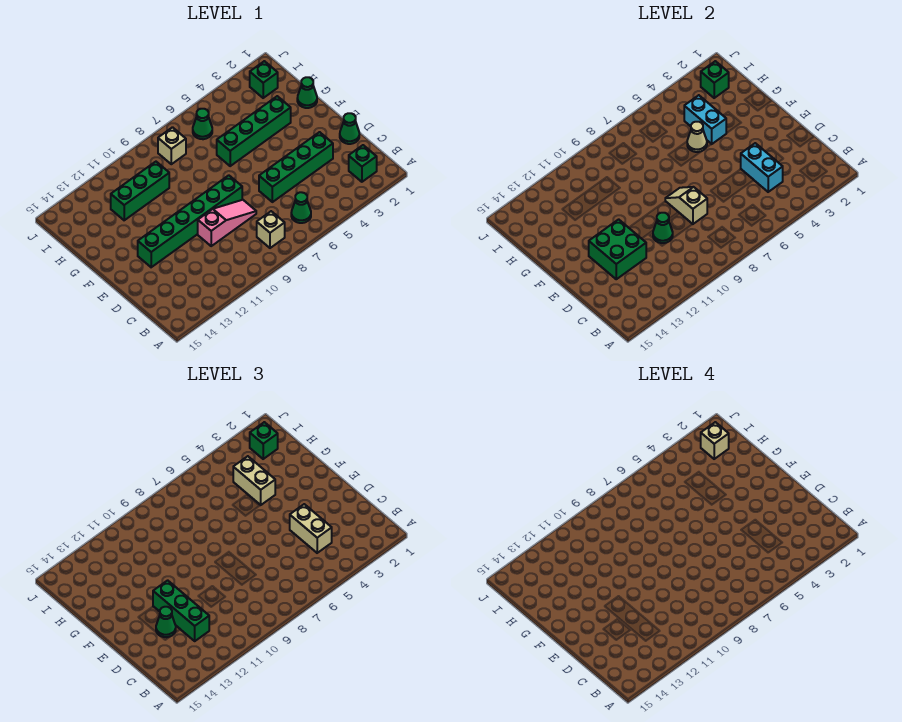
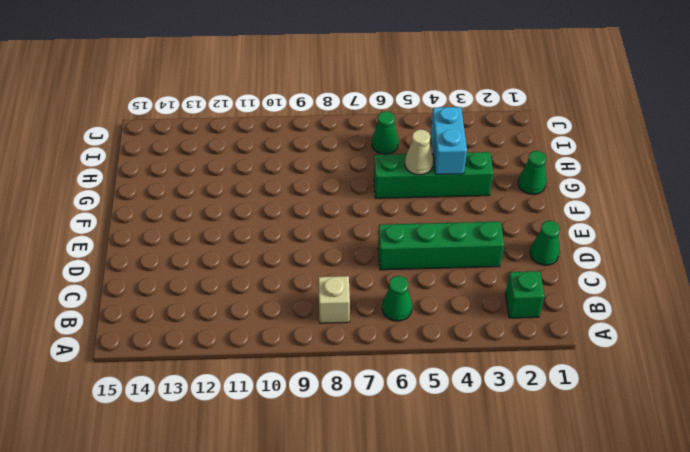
none -> pink slope D8:D10 level 1 top 10
none -> green brick E8:E13 level 1
none -> green brick H10:H12 level 1

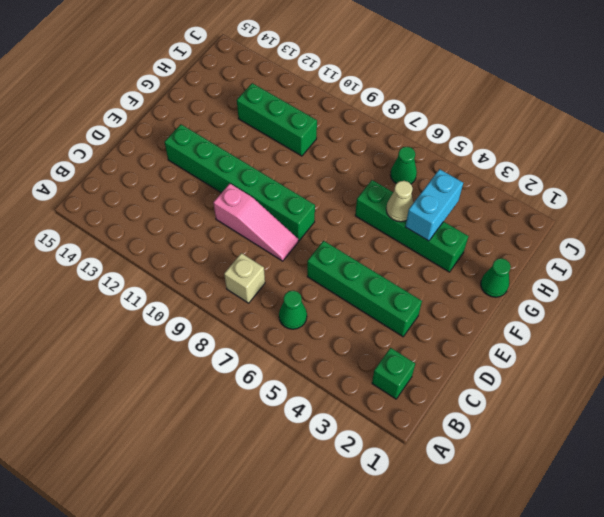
none -> green cone D1 level 1
none -> green brick I2 level 1
none -> tan brick I8 level 1

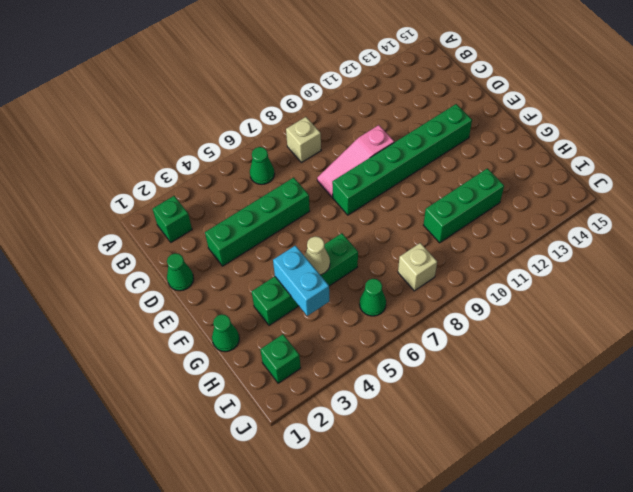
none -> cyan brick C4:D4 level 2
none -> tan slope D8:E8 level 2 top D
none -> green cone D10 level 2

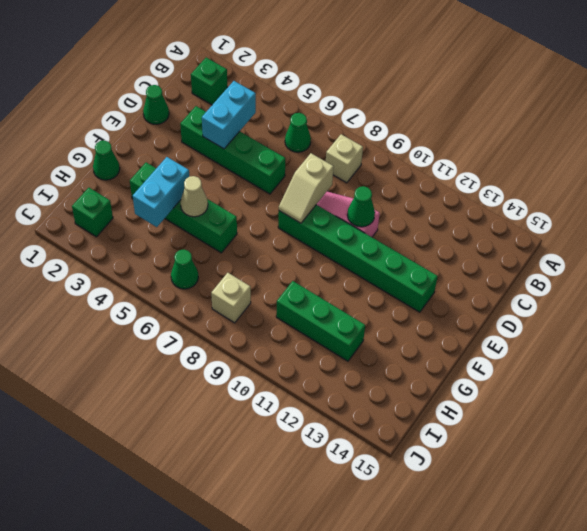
none -> green brick D12:E13 level 2
none -> green brick I2 level 2
none -> tan brick C4:D4 level 3

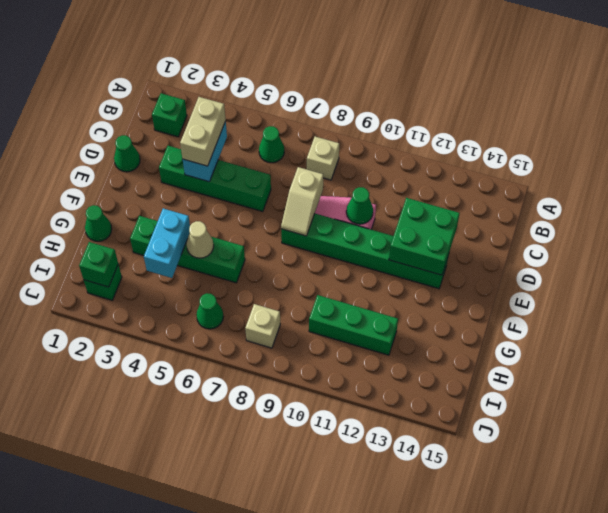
none -> green brick C12:E12 level 3
none -> green cone D13 level 3
none -> tan brick G4:H4 level 3

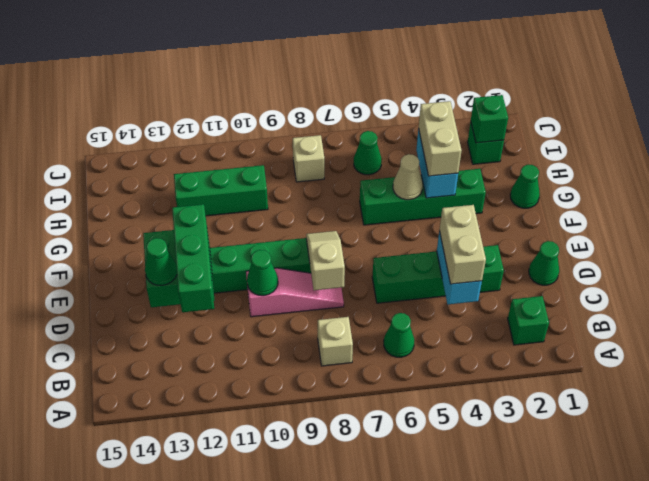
none -> green brick I2 level 3
none -> tan brick I2 level 4

